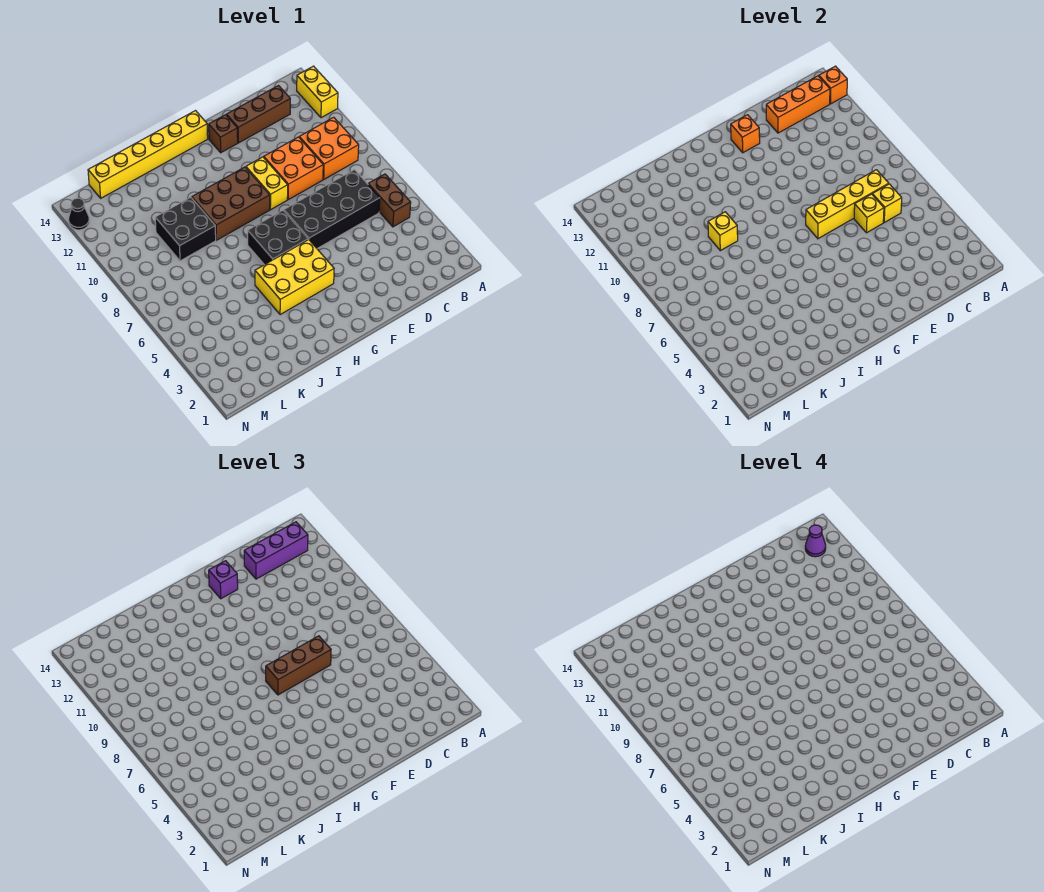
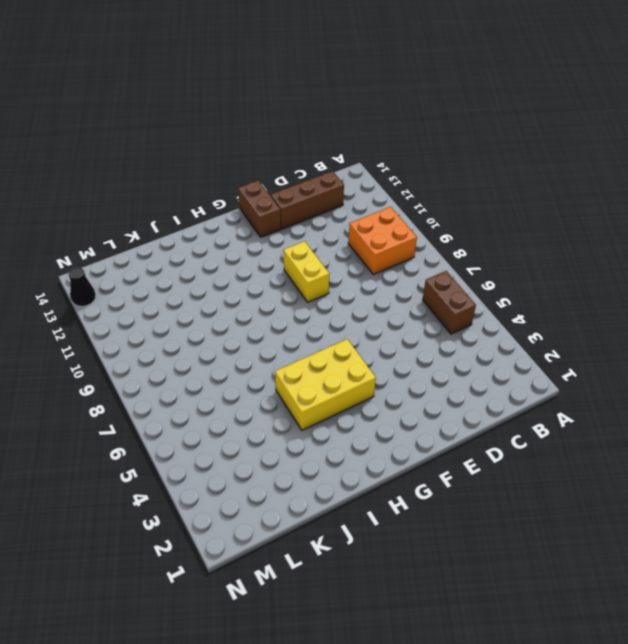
brown brick F13:F14 level 1 -> brown brick F13 level 1
none -> yellow brick A12:A13 level 1
none -> black brick C6:F7 level 1
none -> orange brick D9:E10 level 1

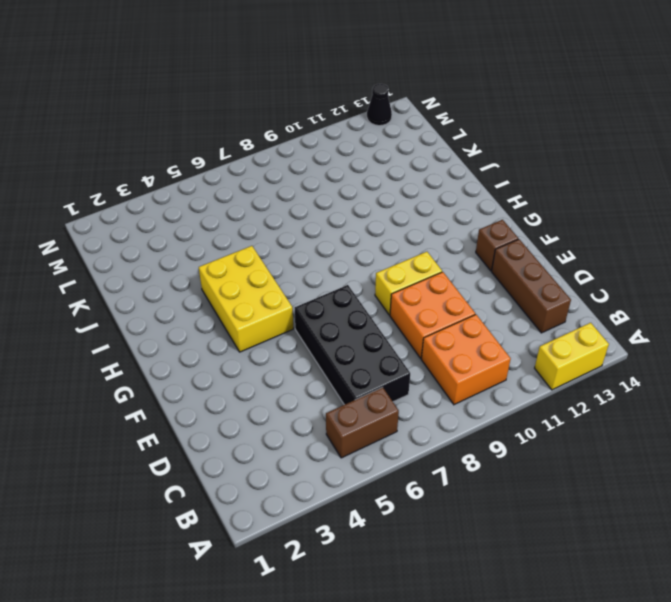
none -> black brick G6:H7 level 1
none -> brown brick G9:I10 level 1
none -> yellow brick G14:L14 level 1

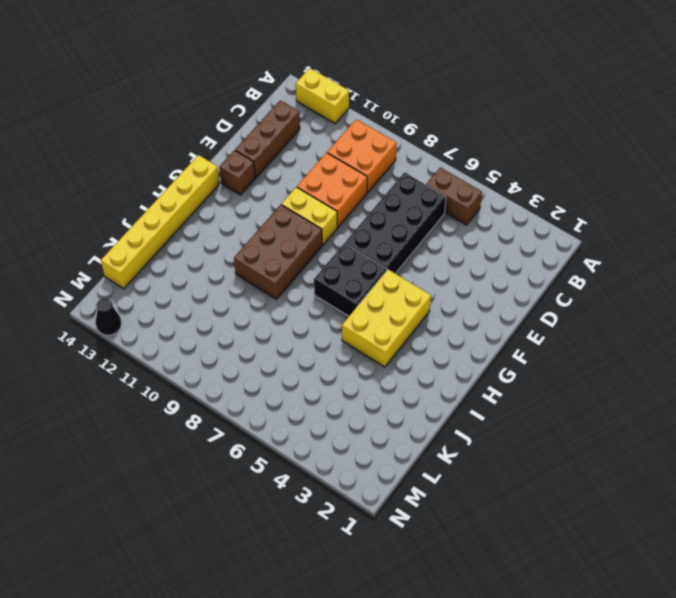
none -> black brick J9:K10 level 1
none -> orange brick A13 level 2
none -> orange brick B13:D13 level 2

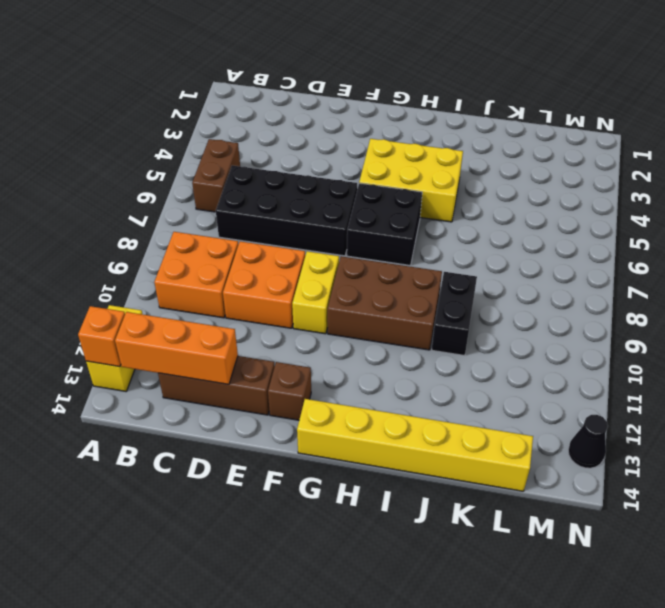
black brick J9:J10 level 1 -> black brick J9:K10 level 1
none -> yellow brick C6 level 2
none -> yellow brick C7:F7 level 2
none -> yellow brick D6 level 2

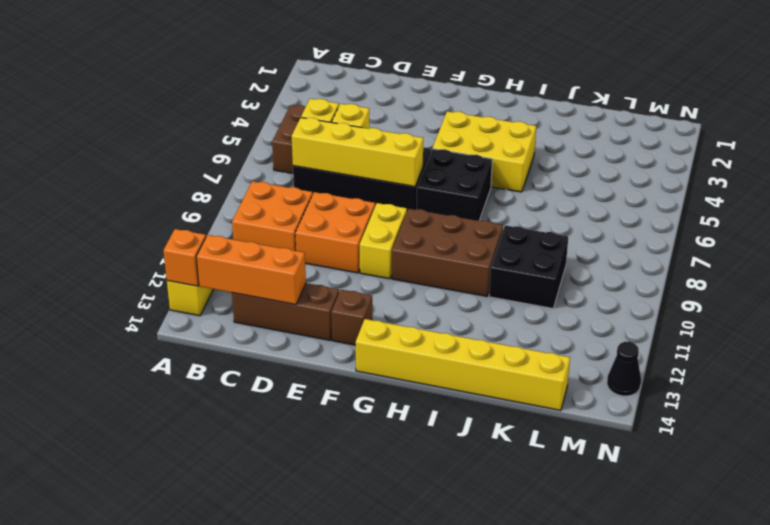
none -> orange brick F13 level 2
none -> yellow brick J9 level 2
none -> purple brick B13:D13 level 3

